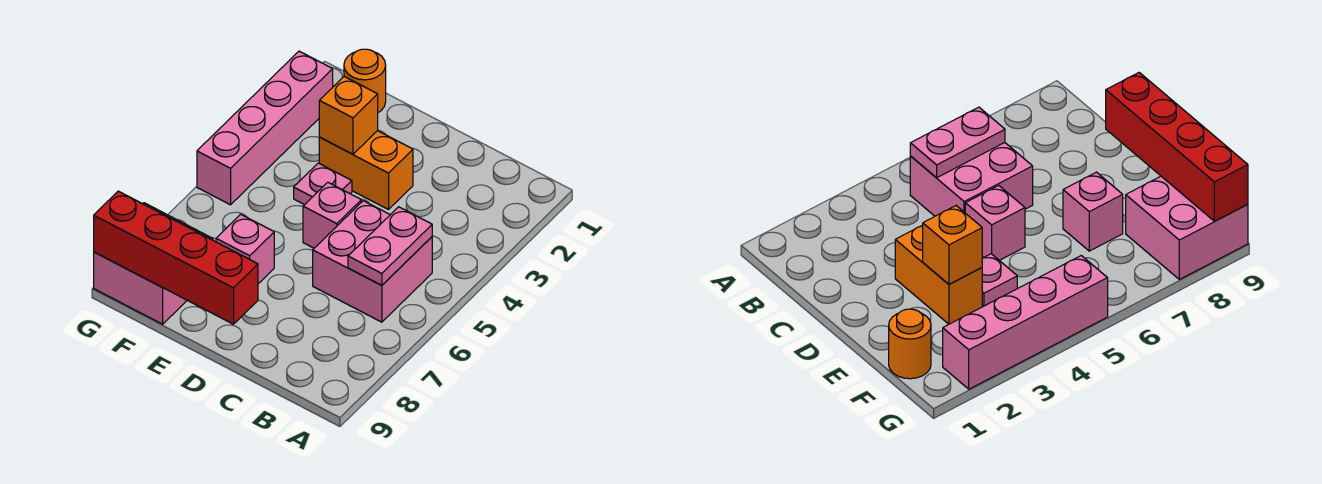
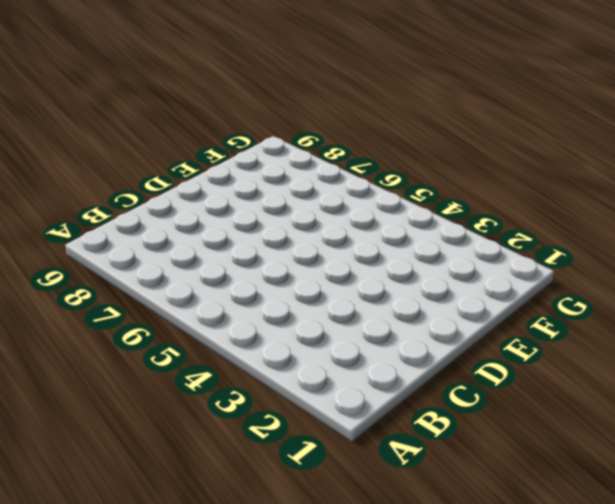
none -> pink brick B5:C6 level 1
none -> orange brick D3:E3 level 1

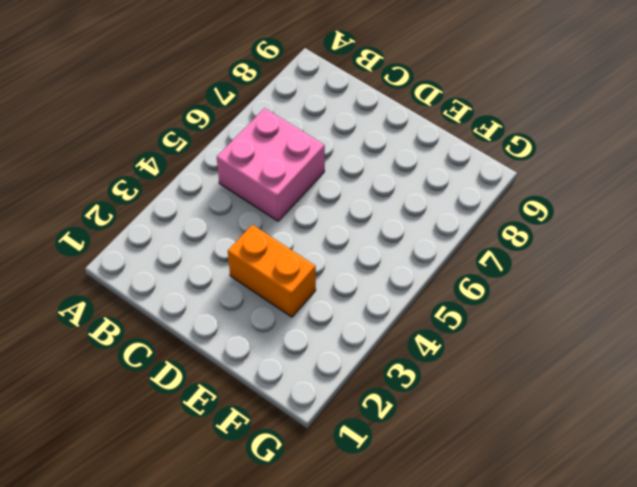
none -> pink brick D5 level 1
none -> pink plate E4 level 1

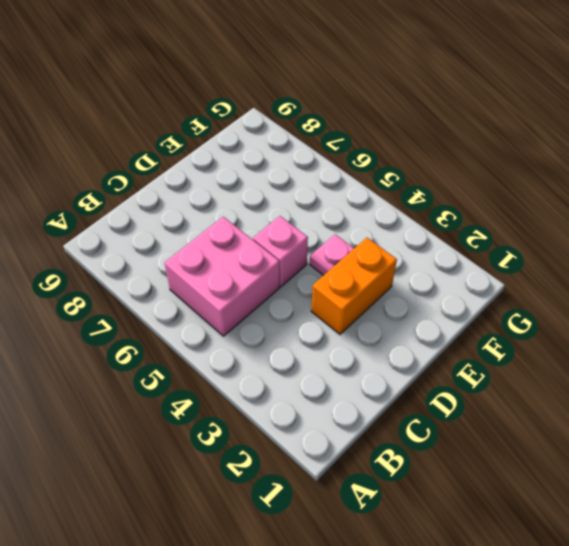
none -> pink brick E7 level 1
none -> orange round brick F1 level 1

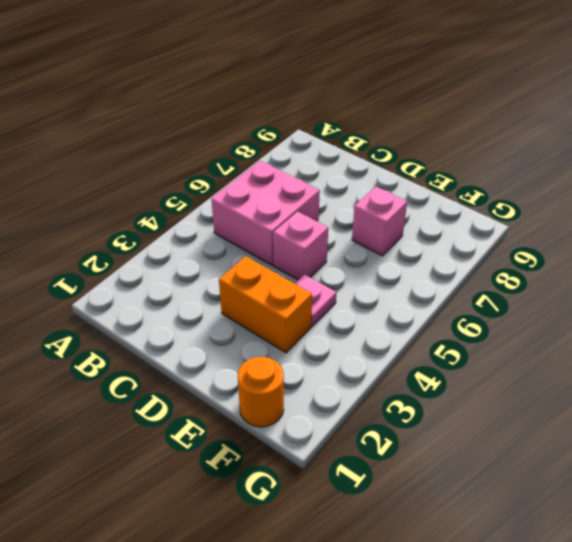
none -> pink brick F8:G9 level 1
none -> pink brick G2:G5 level 1

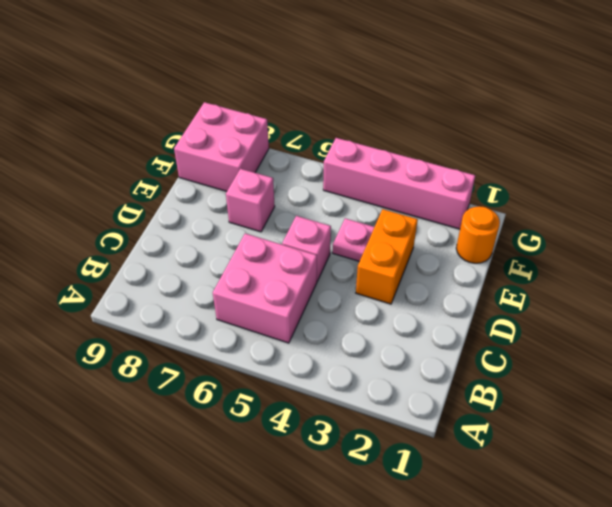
none -> pink plate B5:B6 level 2
none -> red brick D9:G9 level 2

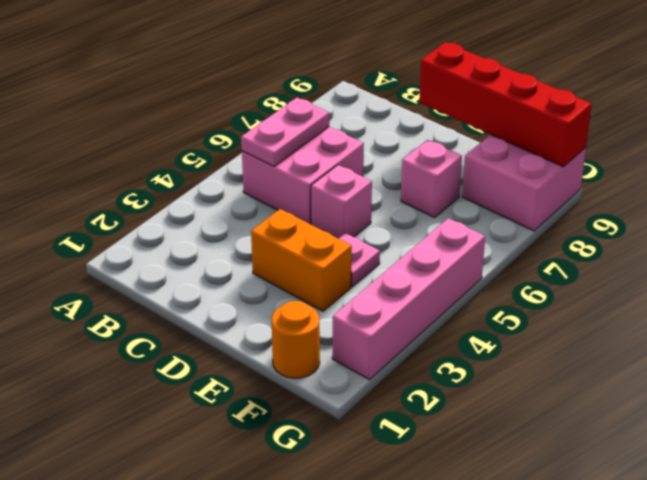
none -> orange brick E3 level 2

